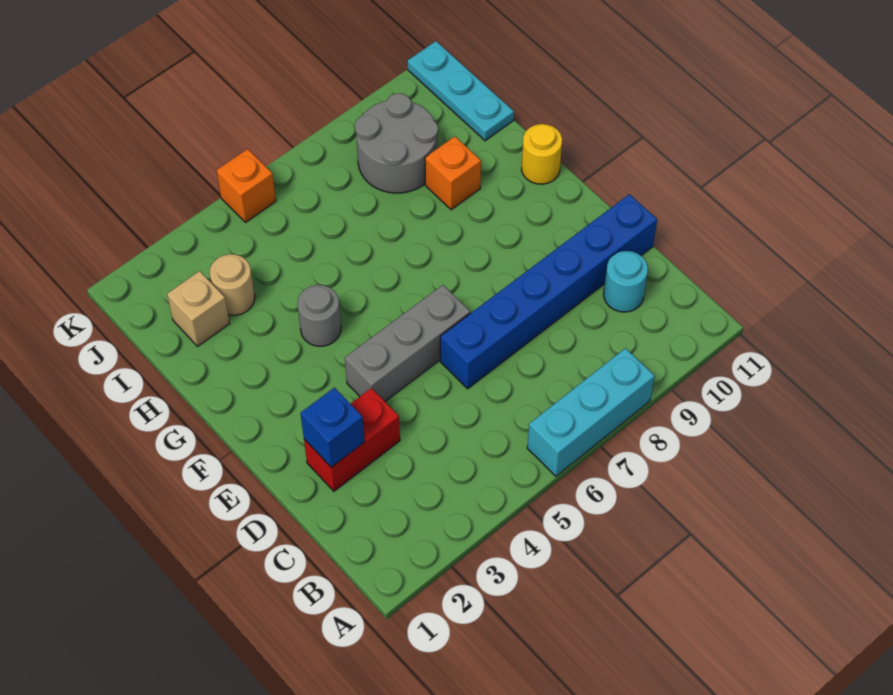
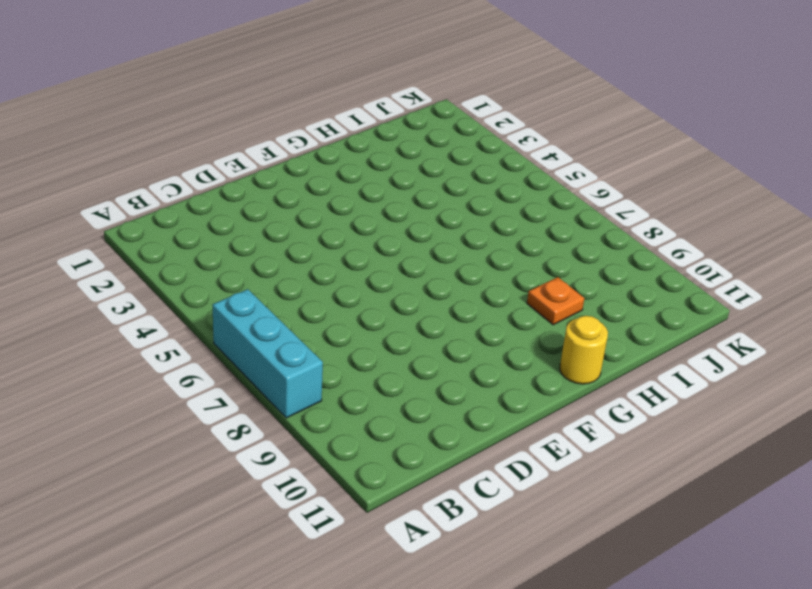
orange plate H9 level 1 -> orange brick H9 level 1
none -> cyan round brick C10 level 1
none -> red brick D2:D3 level 1
none -> blue brick D6:D11 level 1

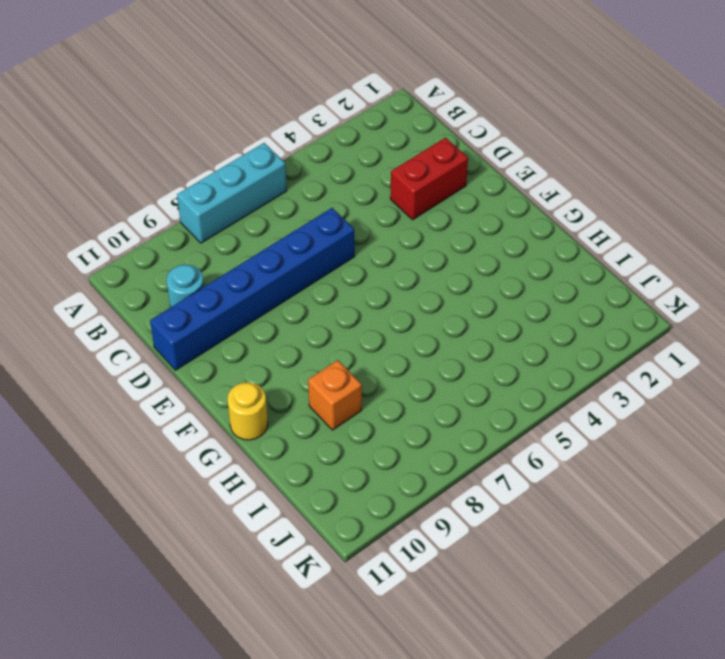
none -> grey brick E4:E6 level 1
none -> grey round brick G4 level 1
none -> tan brick I2 level 1

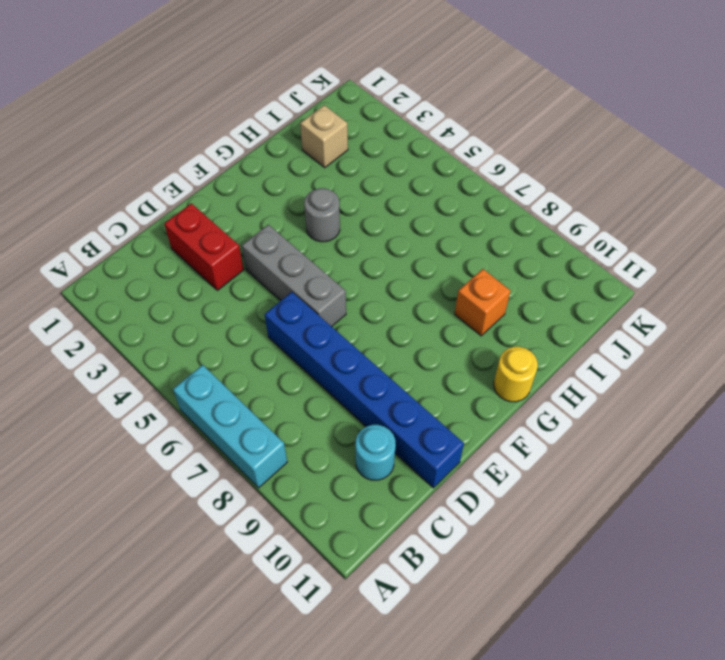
none -> tan round brick I3 level 1
none -> grey round brick I8:J9 level 1
none -> cyan plate I11:K11 level 1

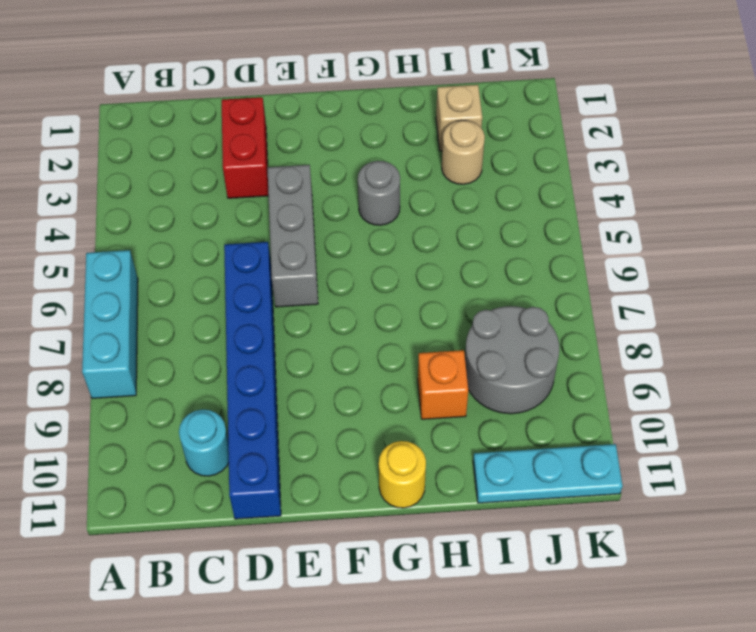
none -> orange brick K5 level 1
none -> blue brick D2 level 2

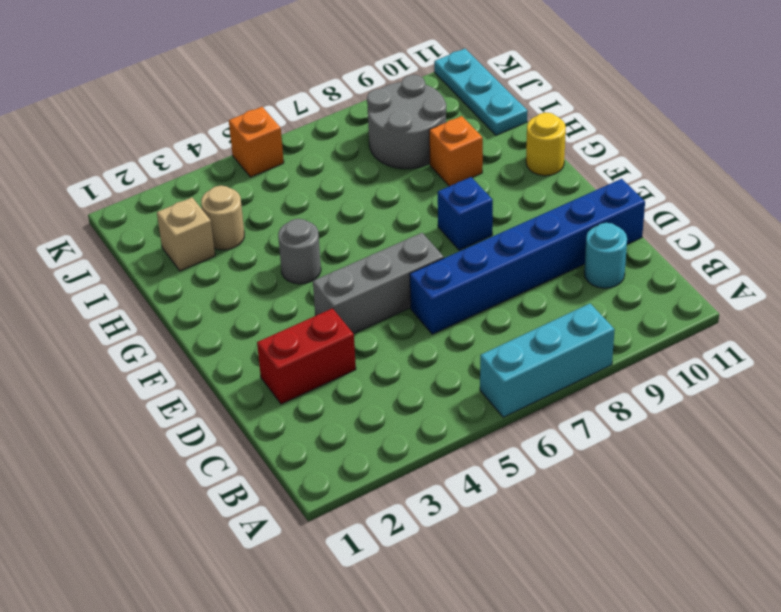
blue brick F8 level 1 -> blue brick D2 level 2

